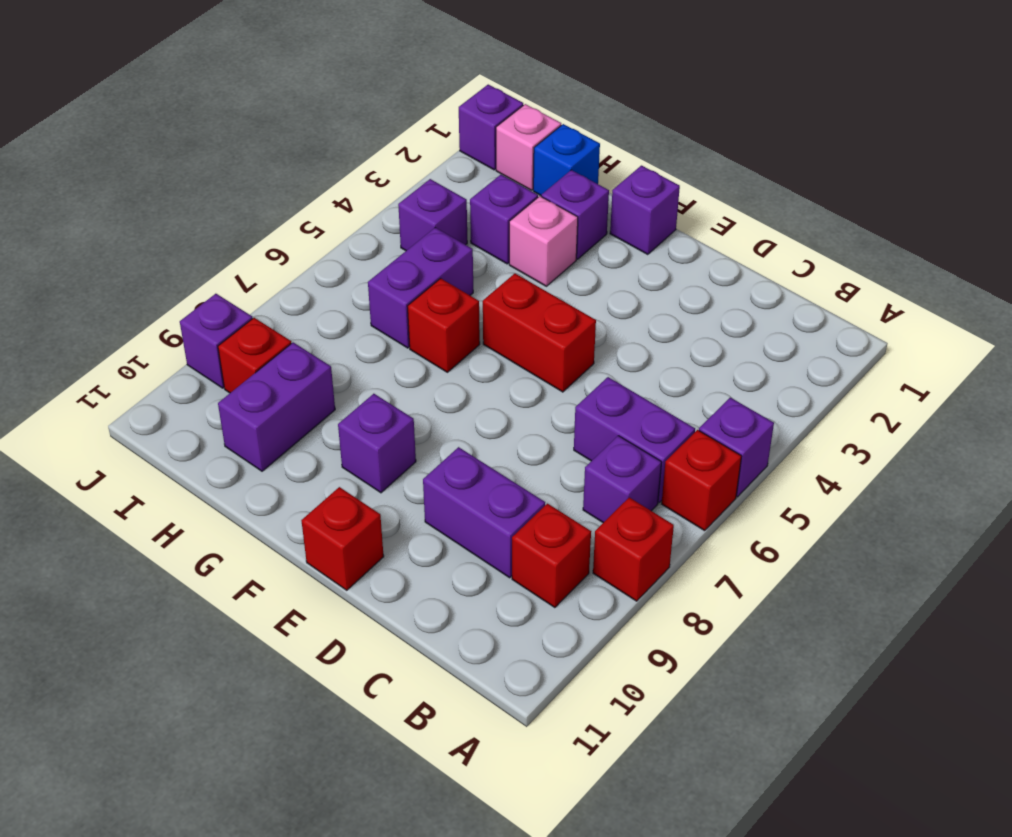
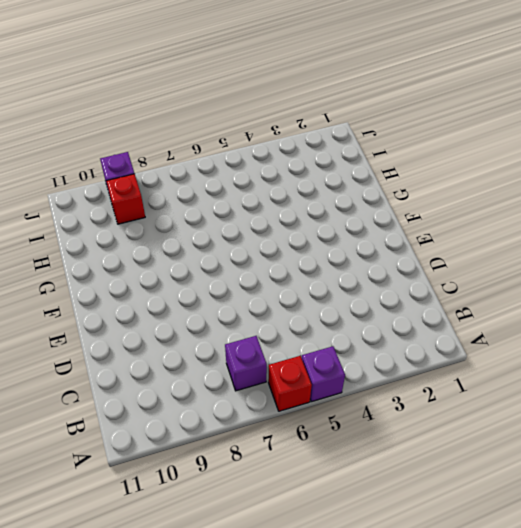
none -> red brick A8 level 1
none -> purple brick B6:C6 level 1
none -> red brick B9 level 1

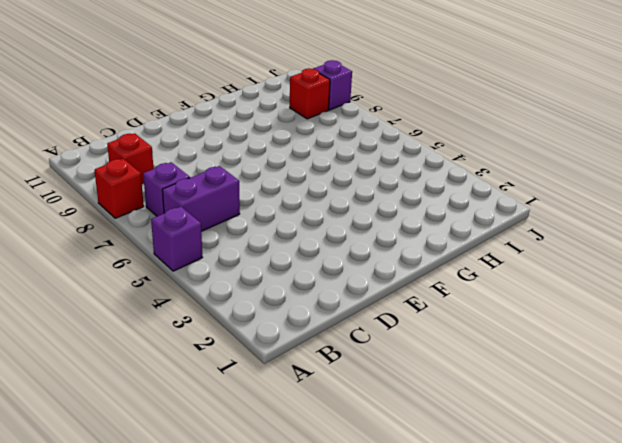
none -> red brick A6 level 1
none -> purple brick C9:D9 level 1
none -> red brick E5:F5 level 1

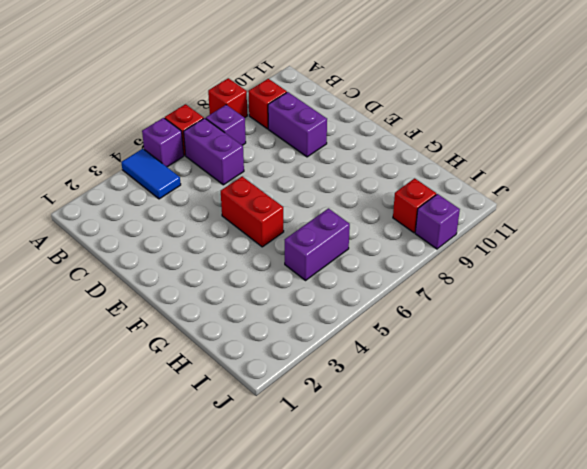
blue tile A4:B4 level 1 -> none
none -> red brick E11 level 1
none -> purple brick F1 level 1
none -> purple brick F9 level 1

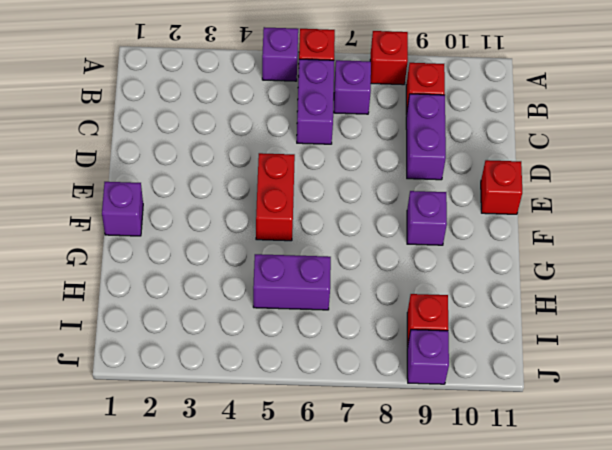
none -> purple brick G2 level 1
none -> pink brick G3 level 1
none -> red brick G6 level 1

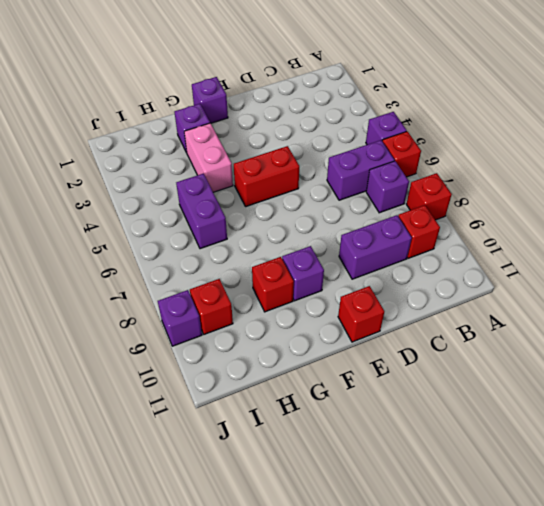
pink brick G3:G4 level 1 -> pink brick G3 level 1
red brick G9 level 1 -> red brick G6 level 1
none -> blue brick H1 level 1
none -> purple brick H3 level 1
none -> purple brick H9:H10 level 1

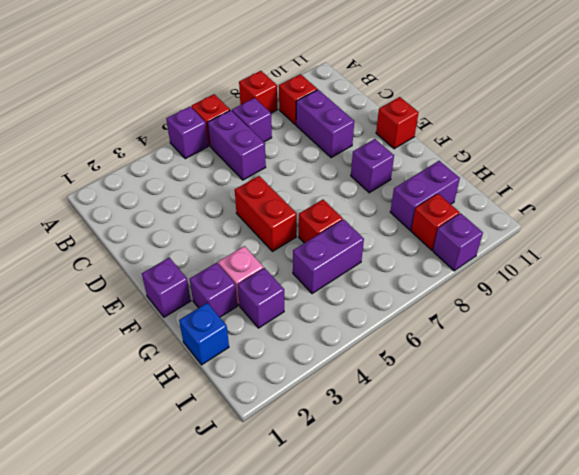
none -> pink brick I1 level 1
none -> purple brick I4 level 1
none -> purple brick J1 level 1

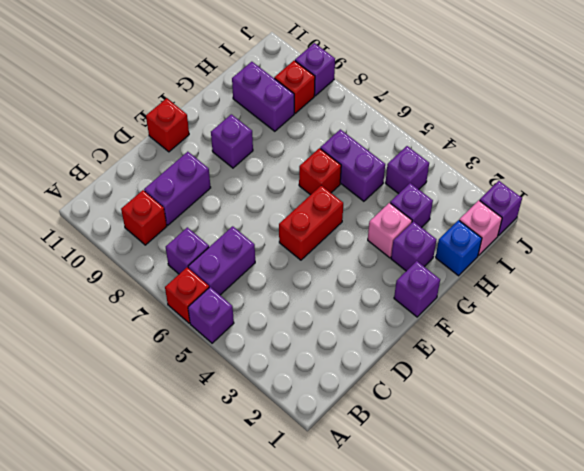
none -> red brick A8 level 1

